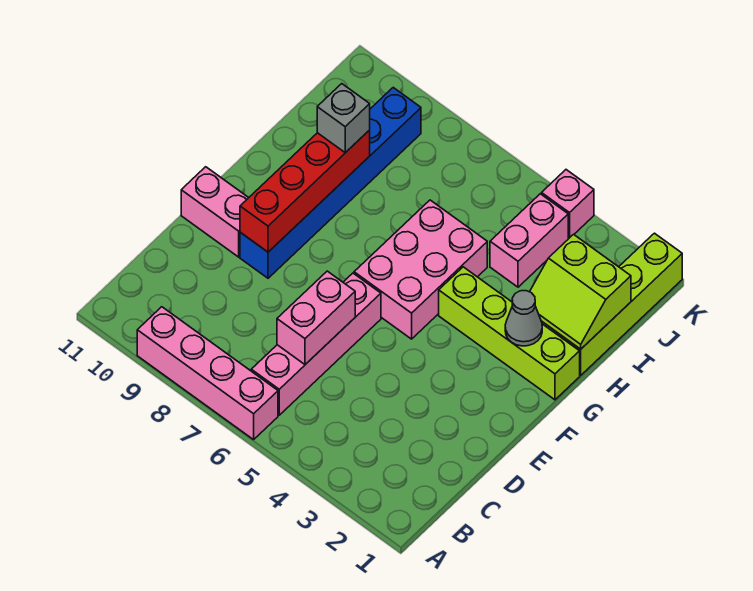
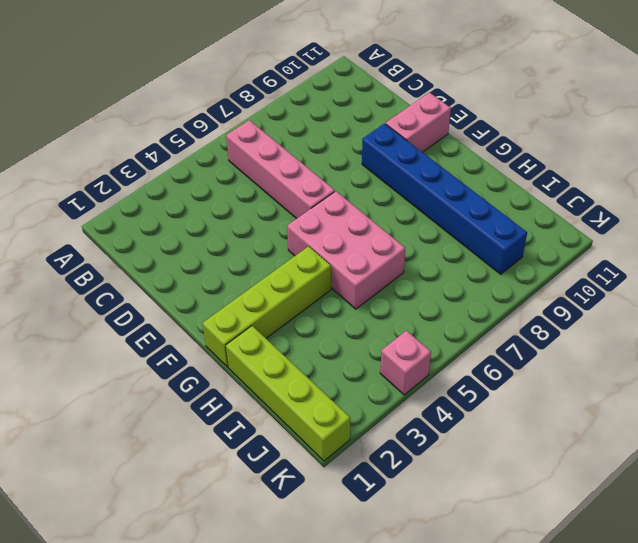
none -> pink brick A6:A9 level 1
none -> pink brick I4:J4 level 1
none -> pink brick C6:D6 level 2

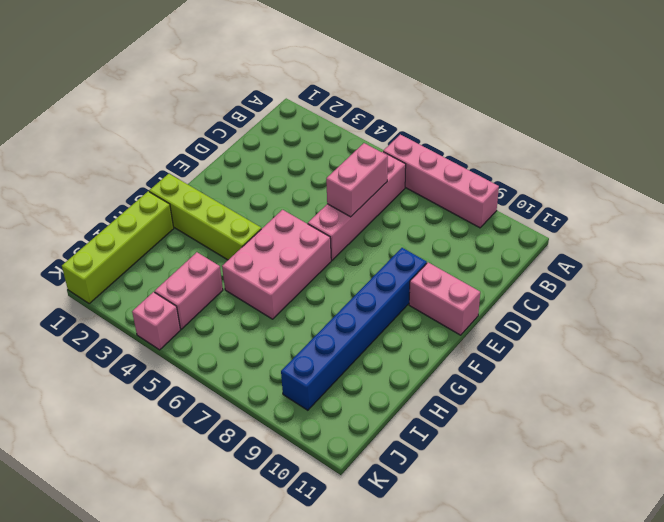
none -> red brick E9:H9 level 2
none -> grey cone G2 level 2
none -> lime slope H1:I2 level 2 top I

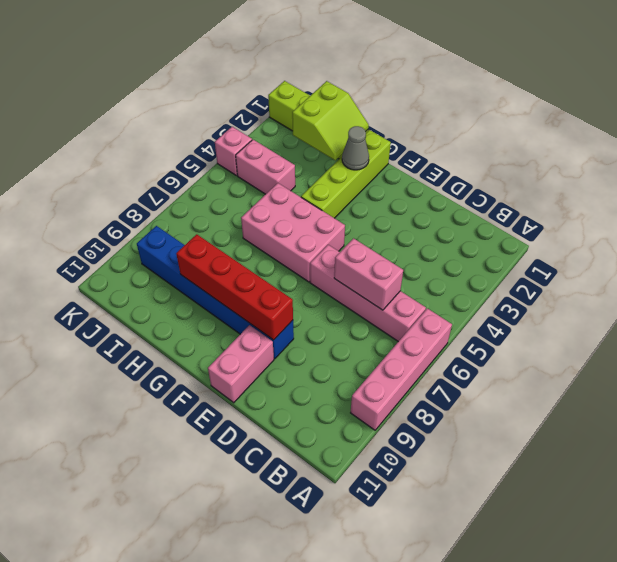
none -> grey brick H9 level 3

